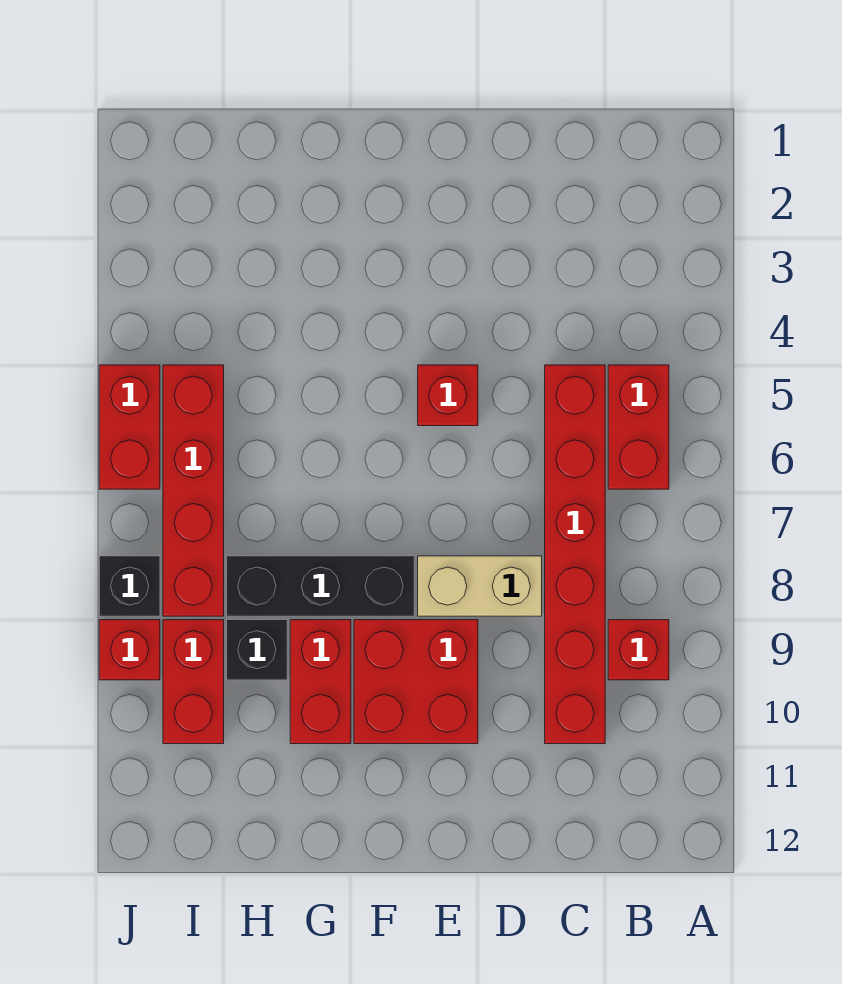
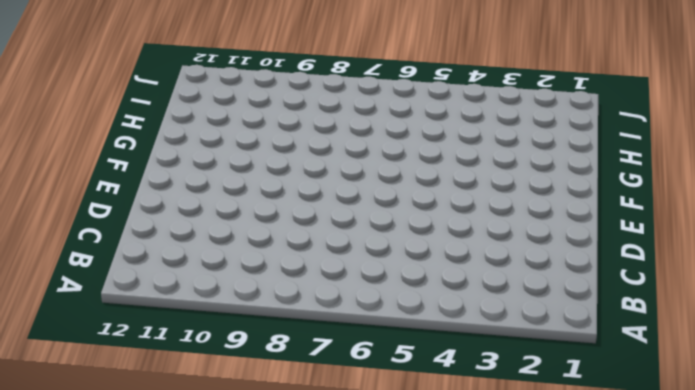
none -> red brick B5:B6 level 1
none -> red brick B9 level 1
none -> red brick C5:C10 level 1

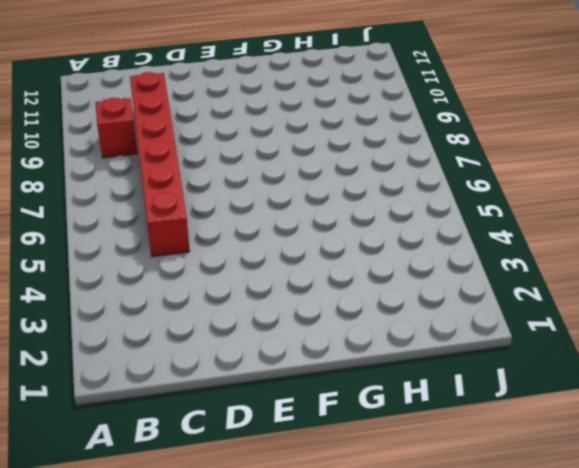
none -> red brick B5:B6 level 1
none -> tan brick D8:E8 level 1
none -> red brick E5 level 1

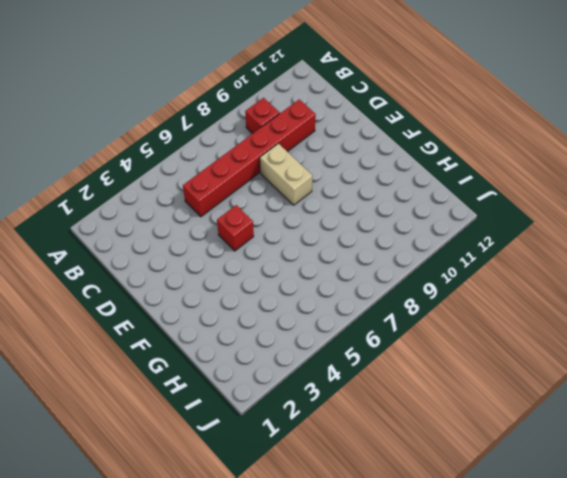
none -> red brick B5:B6 level 1
none -> red brick E9:F10 level 1
none -> black brick F8:H8 level 1

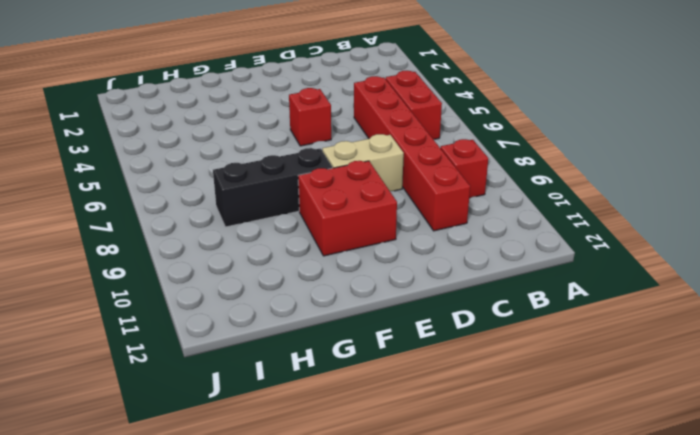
none -> red brick G9:G10 level 1
none -> black brick H9 level 1
none -> red brick I5:I8 level 1

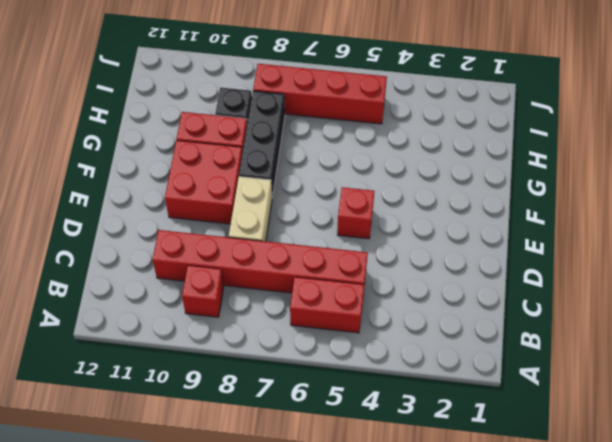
none -> red brick I9:I10 level 1
none -> red brick J5:J6 level 1
none -> black brick J8 level 1

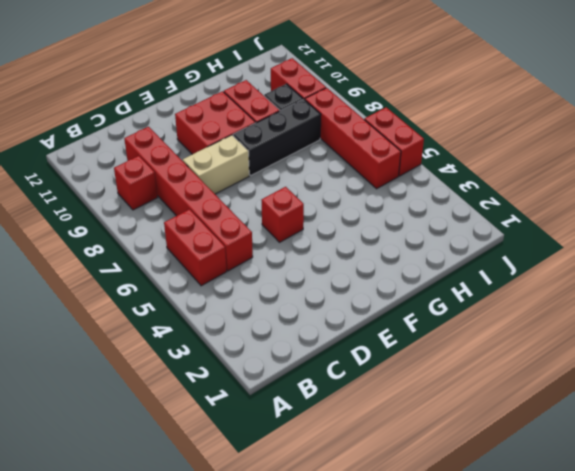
none -> black brick J8 level 1
none -> red brick J9 level 1

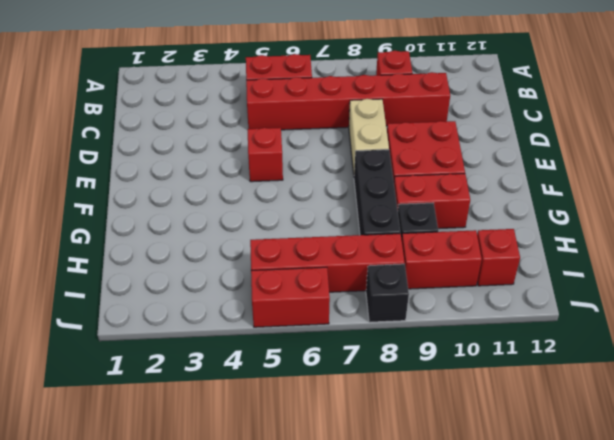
red brick I11 level 1 -> red brick J9 level 1

